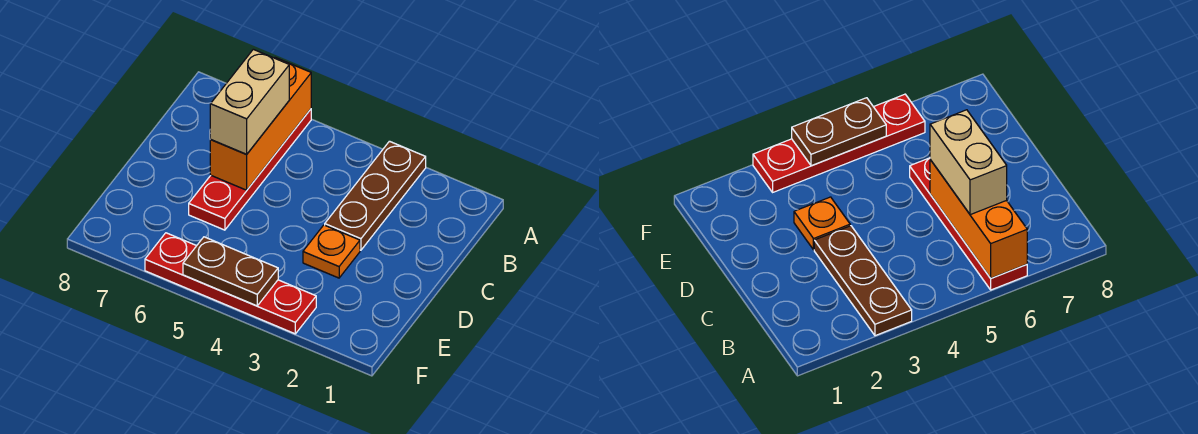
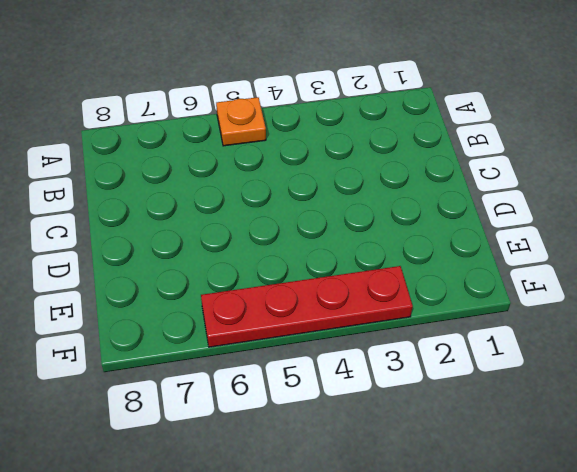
orange plate A5 level 1 -> orange plate D3 level 1
none -> brown plate A3:C3 level 1
none -> red plate A6:D6 level 1

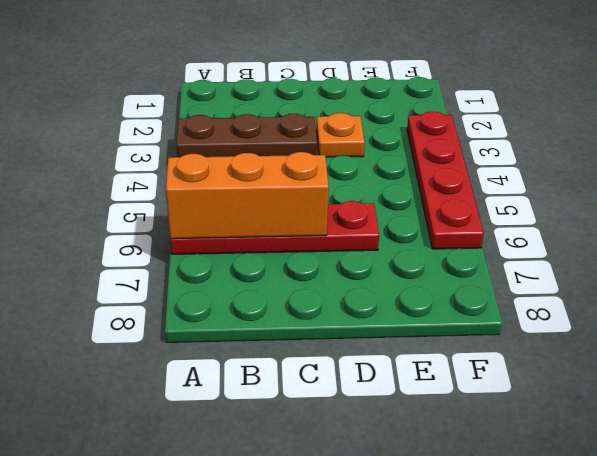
none -> brown plate F4:F5 level 2
none -> tan brick B6:C6 level 3

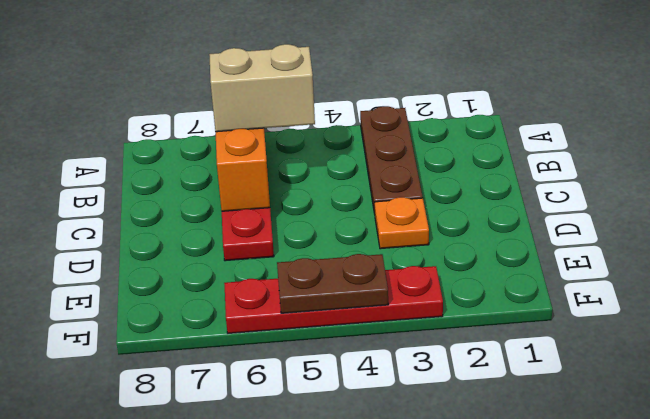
tan brick B5:B6 level 3 -> tan brick B6:C6 level 3

